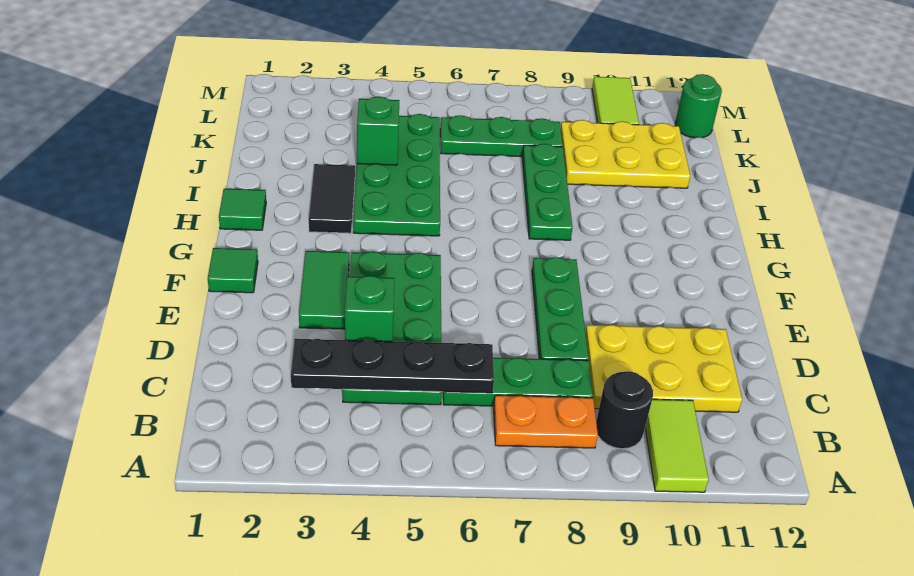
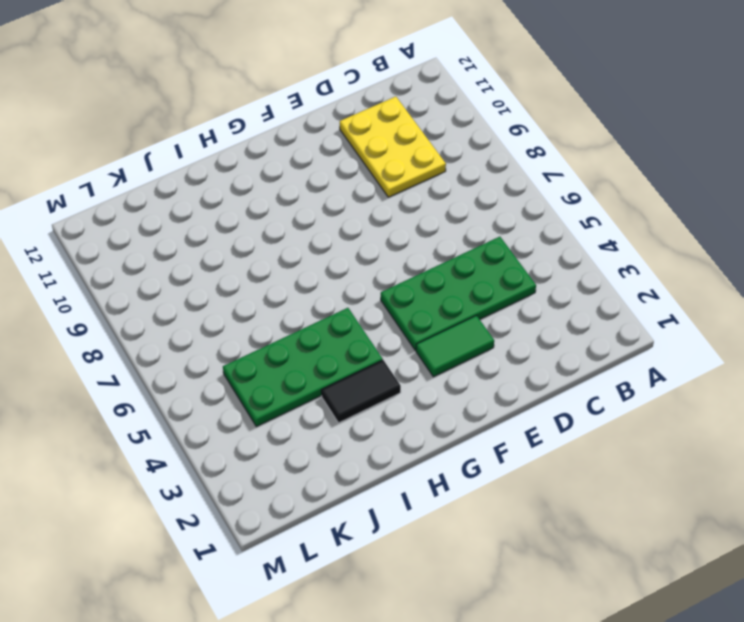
none -> lime tile A10:B10 level 1
none -> orange plate B7:B8 level 1
none -> black round brick B9 level 1

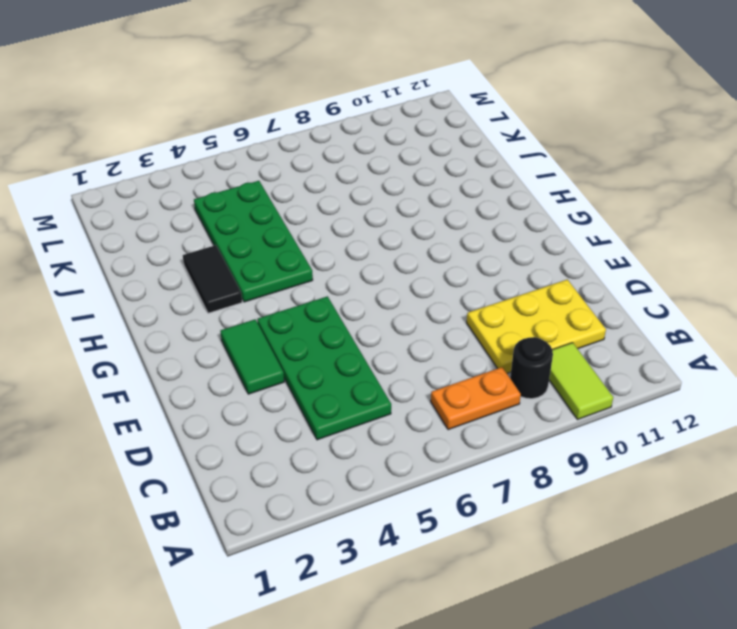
none -> green plate C6:C8 level 1
none -> green plate D8:F8 level 1
none -> green tile F1 level 1

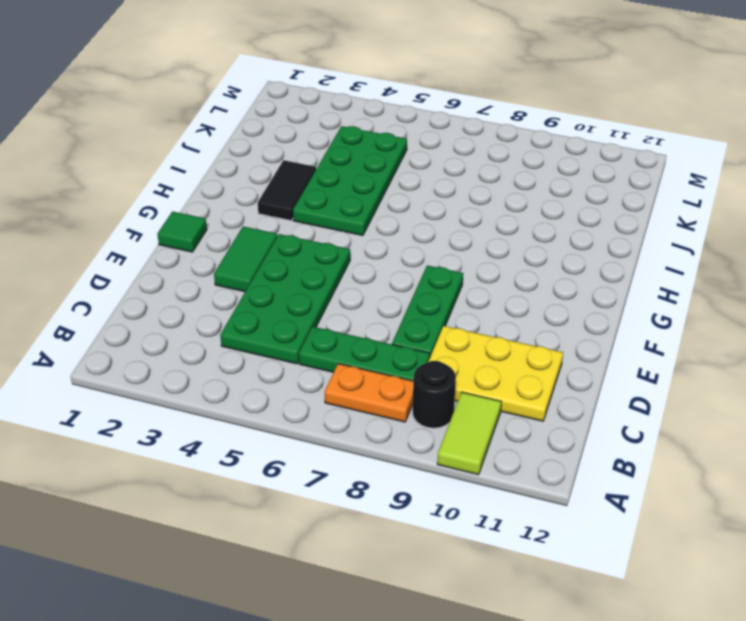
none -> green tile H1 level 1
none -> green plate H8:J8 level 1
none -> yellow plate J9:K11 level 1

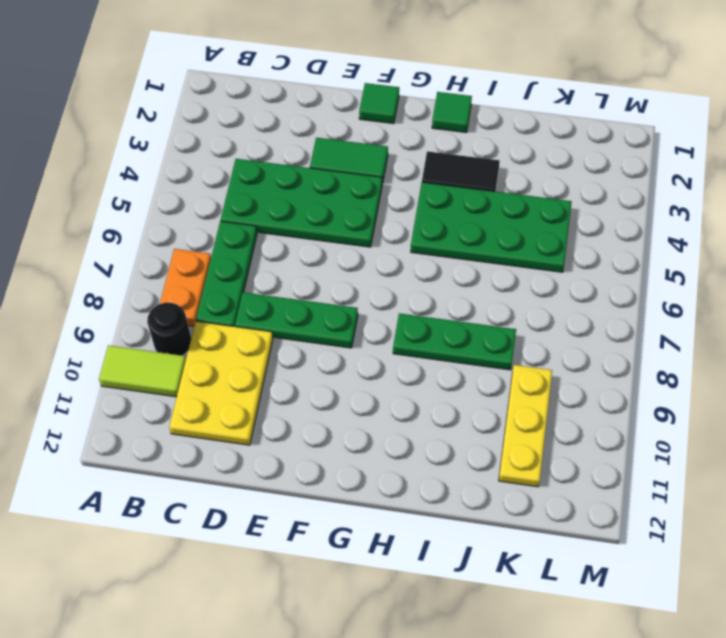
yellow plate K9:K11 level 1 -> yellow plate J9:K11 level 1
none -> green plate K6:K8 level 1
none -> lime tile L10:M10 level 1
none -> green round brick L12 level 1

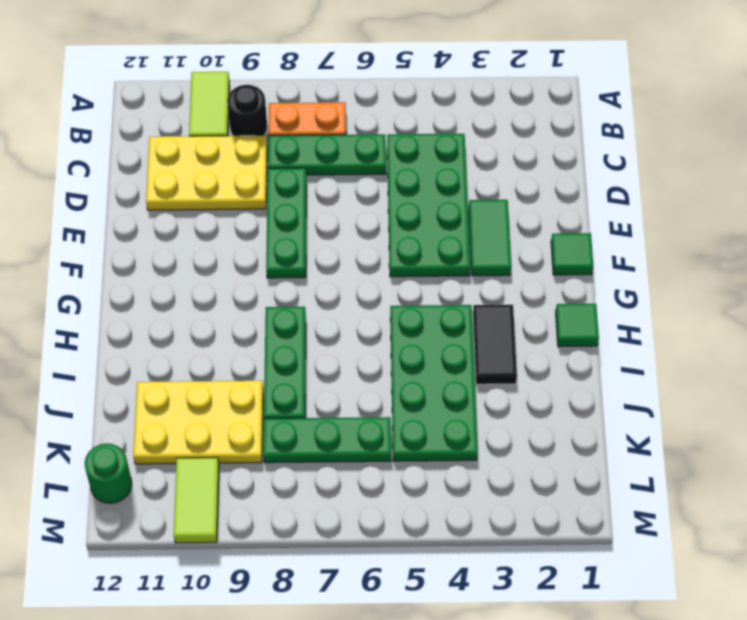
none -> black plate C3:C6 level 2
none -> green brick D4 level 2
none -> green brick J4 level 2

